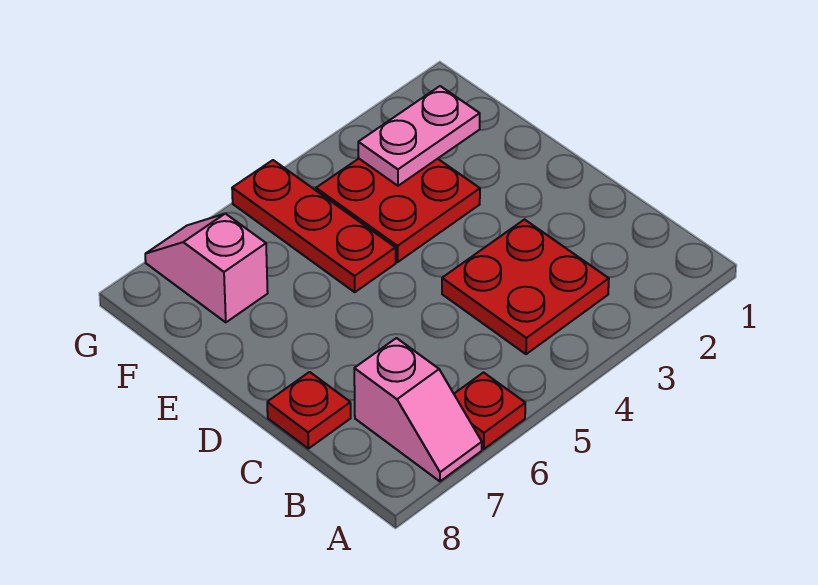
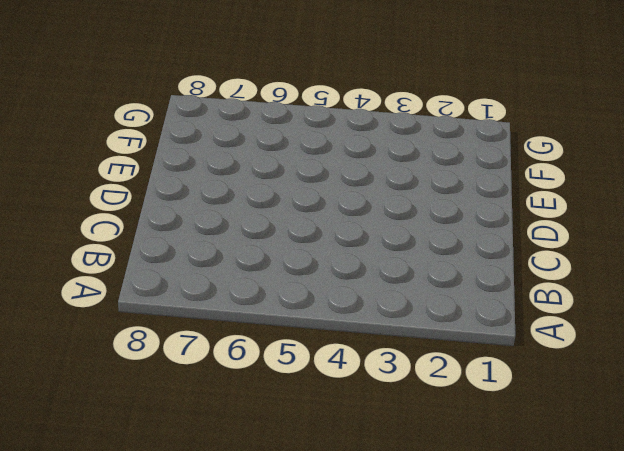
none -> red plate A6 level 1
none -> pink slope A7:B7 level 1 top B

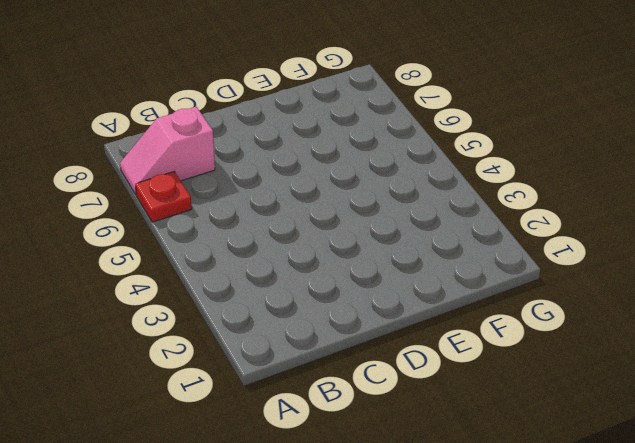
none -> red plate B3:C4 level 1
none -> red plate C8 level 1

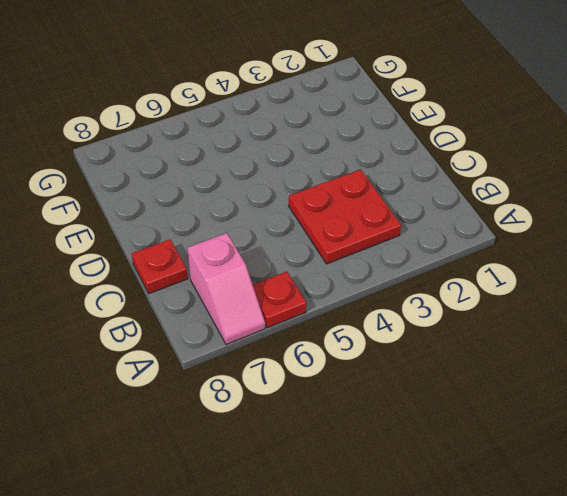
none -> red plate E3:F4 level 1
none -> red plate E5:G5 level 1

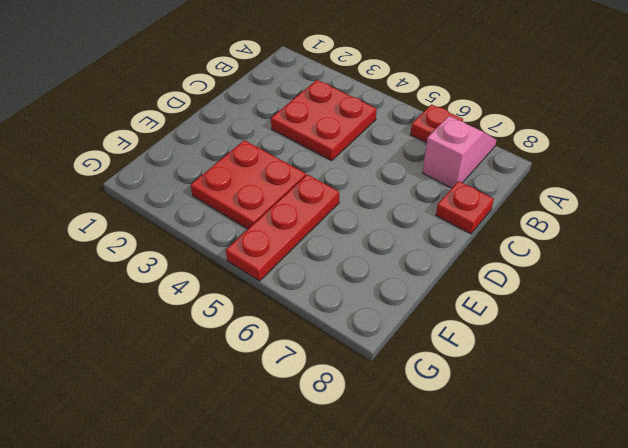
none -> pink slope F7:G7 level 1 top F
none -> pink plate F2:F3 level 2

